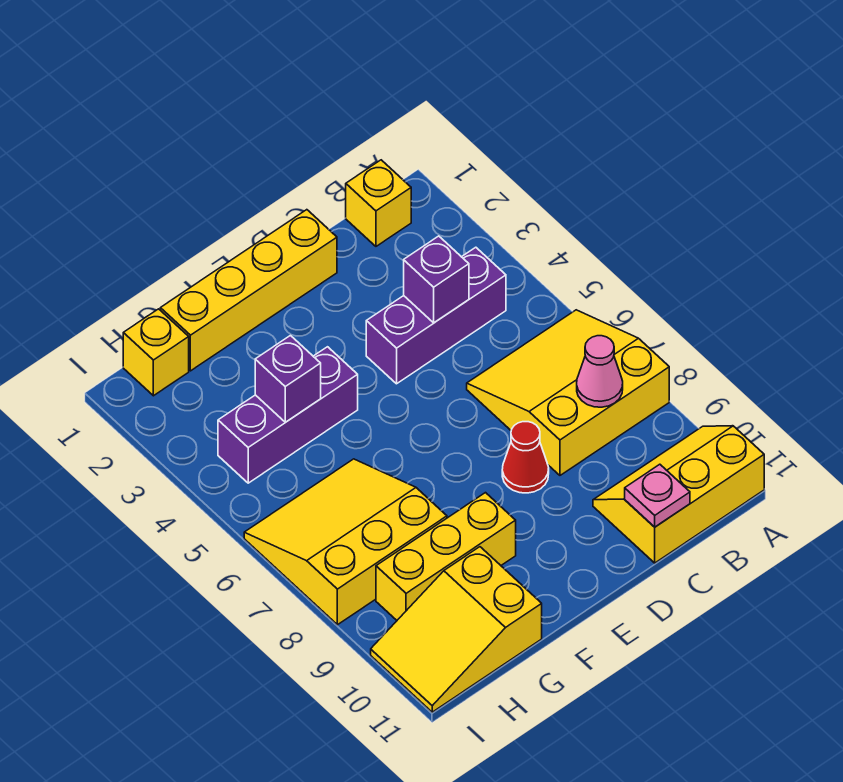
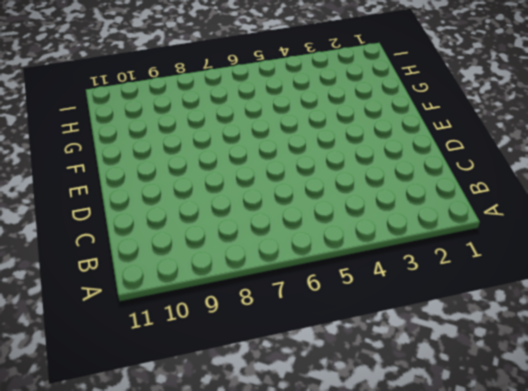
none -> yellow slope A6:C8 level 1 top 8
none -> yellow slope A10:C11 level 1 top 11
none -> yellow brick B1 level 1

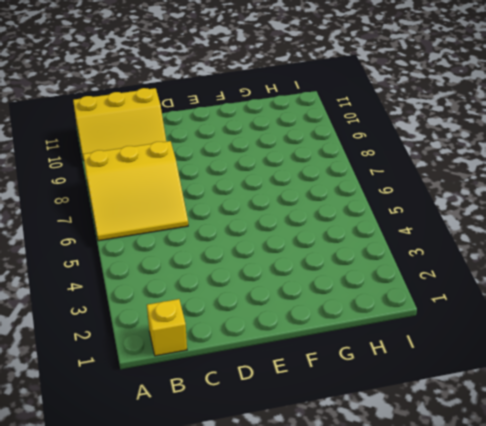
none -> purple brick B4:D4 level 1
none -> yellow brick D1:G1 level 1
none -> red cone D8 level 1

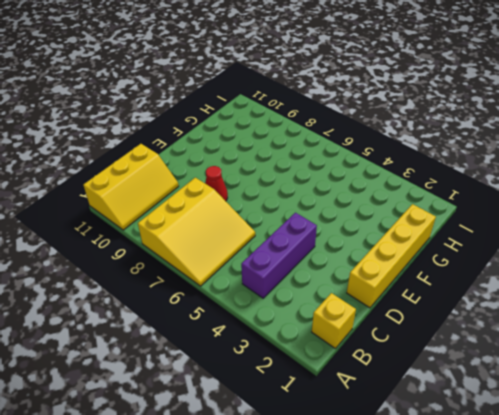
none -> purple brick F4:H4 level 1
none -> yellow brick F9:H9 level 1
none -> yellow slope G6:I8 level 1 top 8

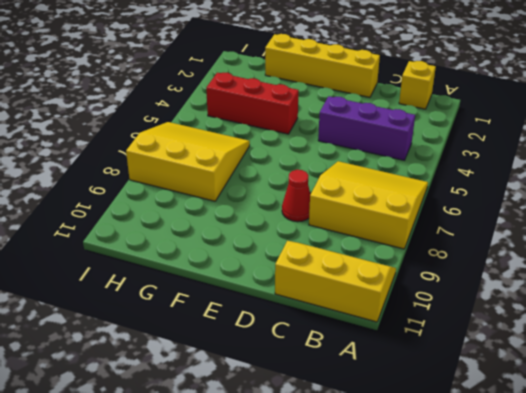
red brick F4:H4 level 1 -> purple brick F4:H4 level 1
none -> yellow brick F9:H9 level 1
none -> yellow slope G10:I11 level 1 top G
none -> yellow brick H1 level 1

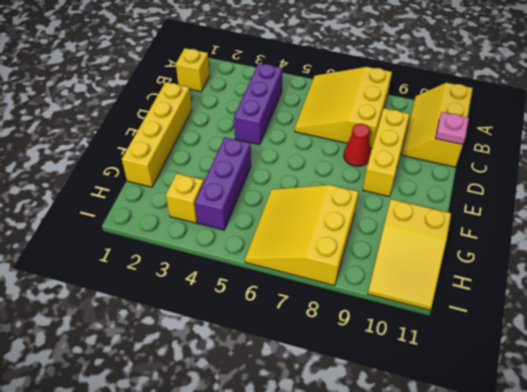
yellow brick C9:E9 level 1 -> yellow brick F9:H9 level 1
yellow brick H3 level 1 -> yellow brick H1 level 1
none -> pink cone B8 level 2
none -> purple brick C4 level 2
none -> purple brick G4 level 2

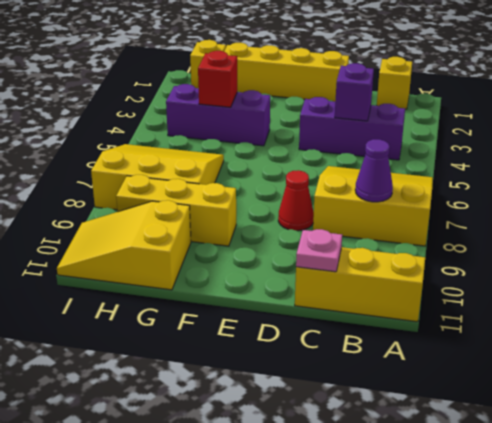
purple cone B8 level 2 -> pink cone B8 level 2
red brick G4 level 2 -> purple brick G4 level 2

